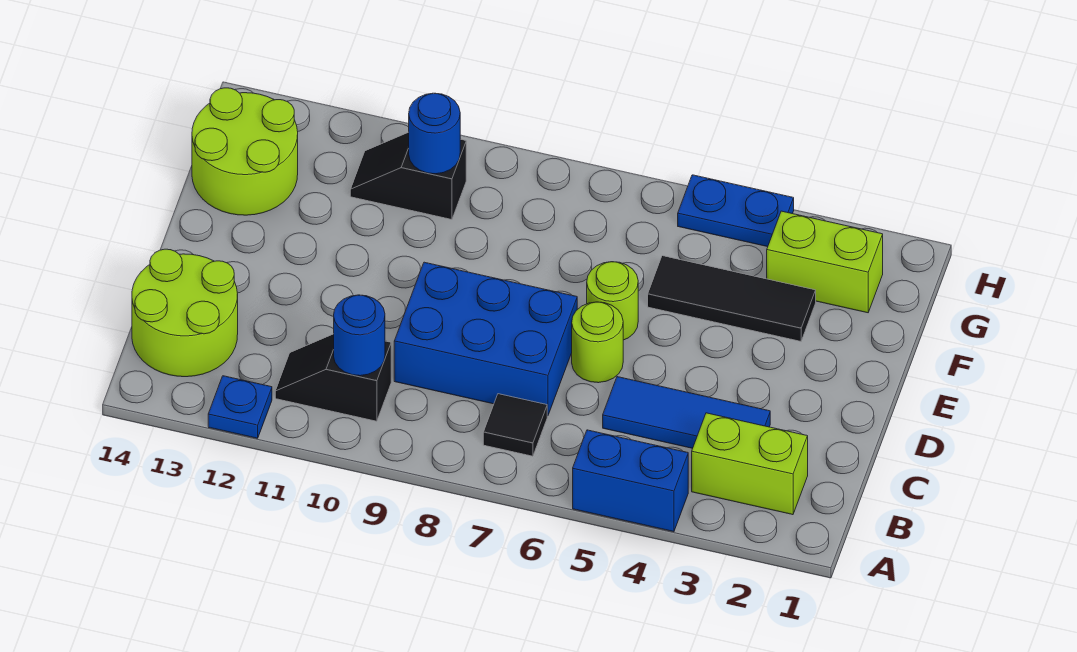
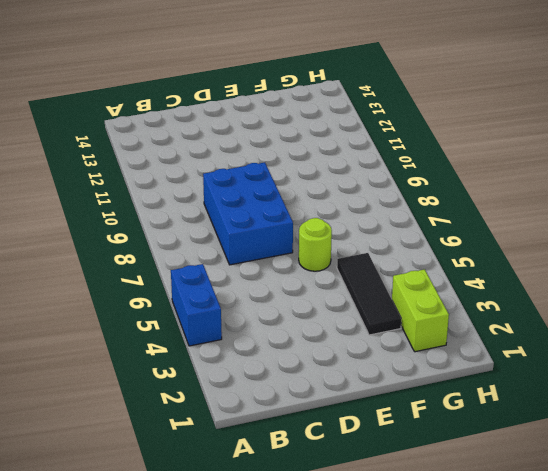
none -> blue plate A12 level 1
none -> lime brick B2:B3 level 1
none -> black tile B7 level 1

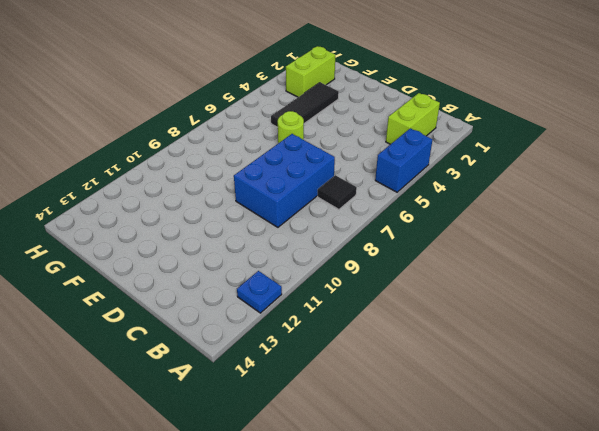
none -> black slope B10:B11 level 1 top 10
none -> lime round brick B13:C14 level 1
none -> blue tile C3:C5 level 1

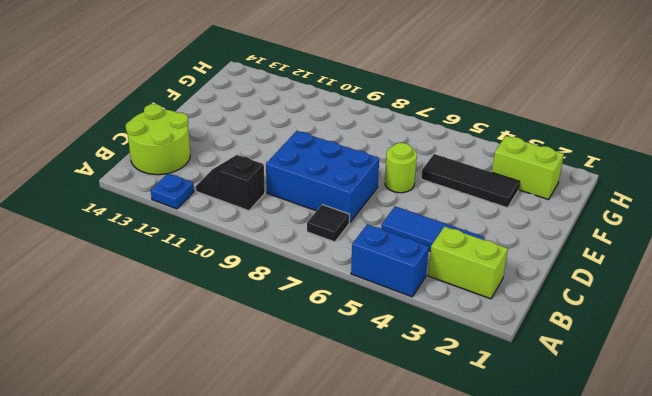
none -> lime round brick D6 level 1
none -> lime round brick F13:G14 level 1
none -> black slope G10:G11 level 1 top 10

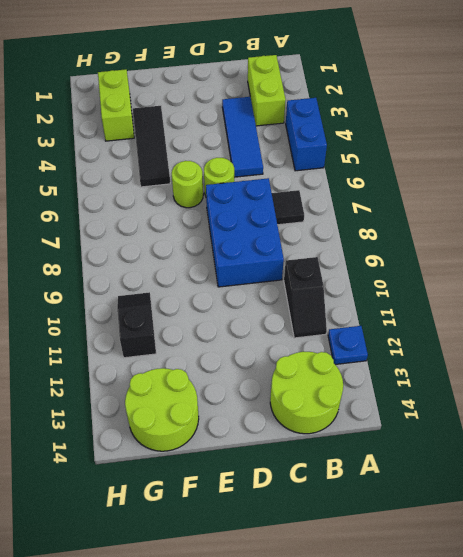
black slope G10:G11 level 1 top 11 -> black slope G10:G11 level 1 top 10
none -> blue plate H4:H5 level 1
none -> blue round brick B10 level 2
none -> blue round brick G10 level 2

